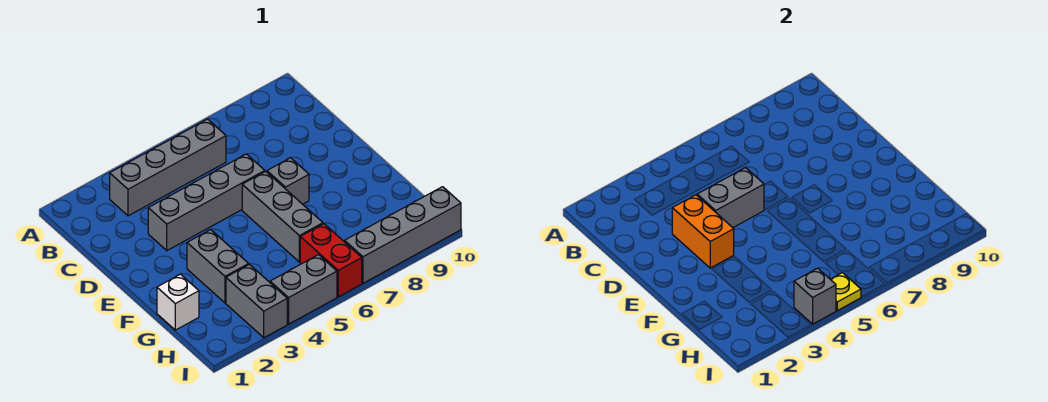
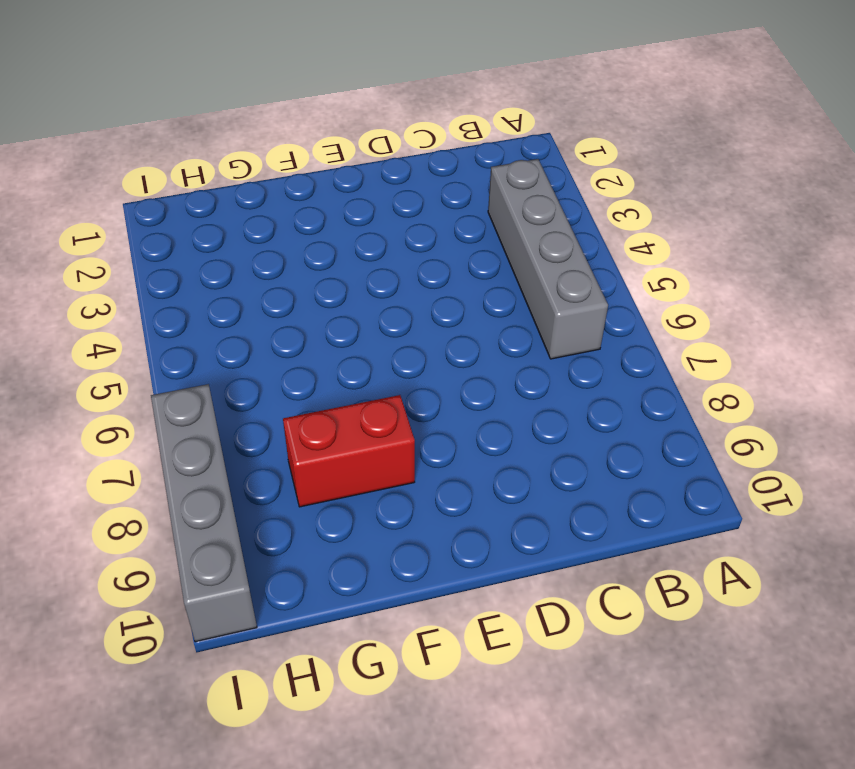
red brick F8:G8 level 1 -> red brick H6:I6 level 1
none -> grey brick D3:D6 level 1
none -> grey brick E6:G6 level 1
none -> grey brick E7 level 1

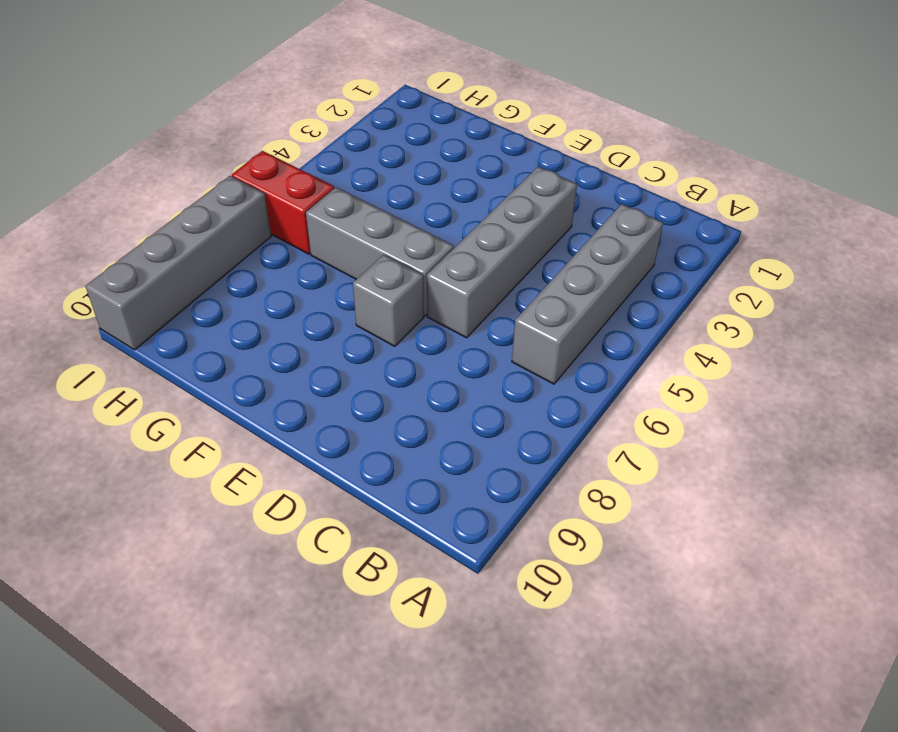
none -> grey brick F3:G3 level 1
none -> white brick G1 level 1
none -> grey brick H3:I3 level 1

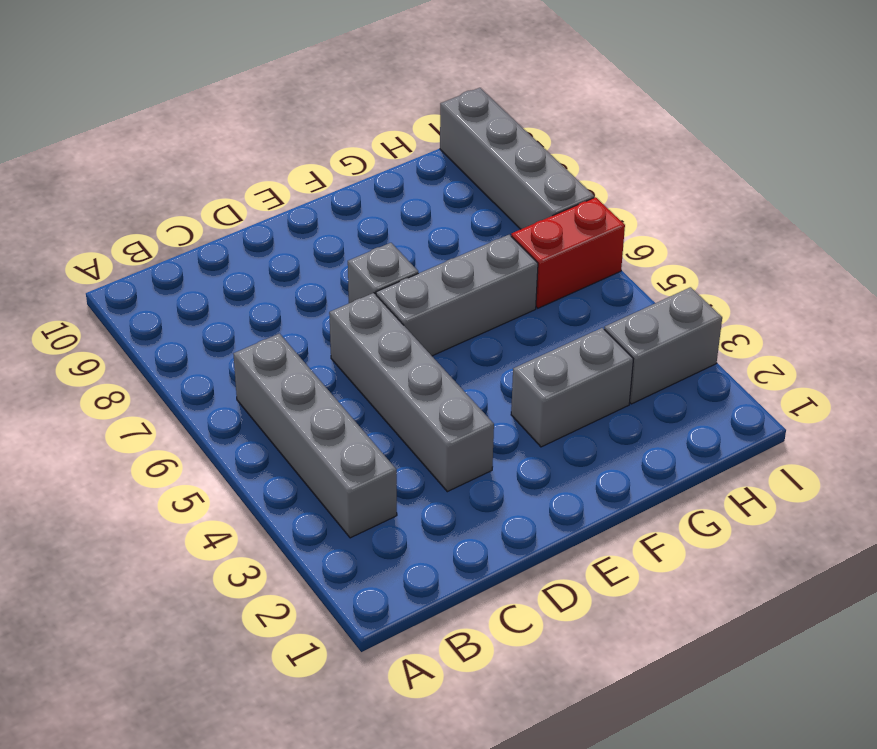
none -> white brick G1 level 1
none -> grey brick I4:I5 level 1
none -> orange brick D3:E3 level 2

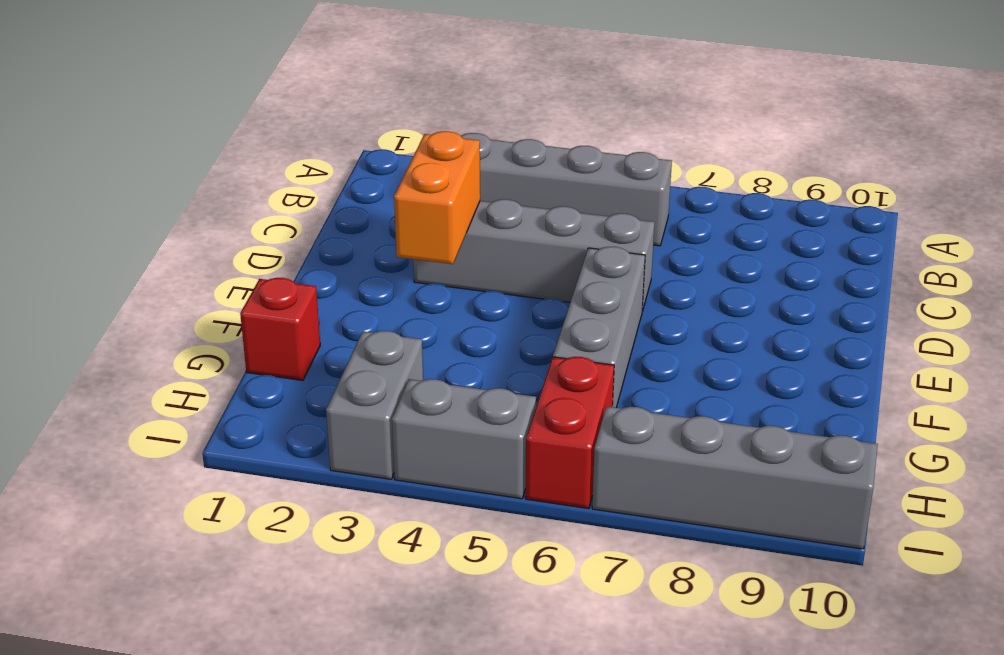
red brick G1 level 1 -> white brick G1 level 1
none -> grey brick E7 level 1
none -> grey brick F3:G3 level 1
none -> grey brick D4:D5 level 2

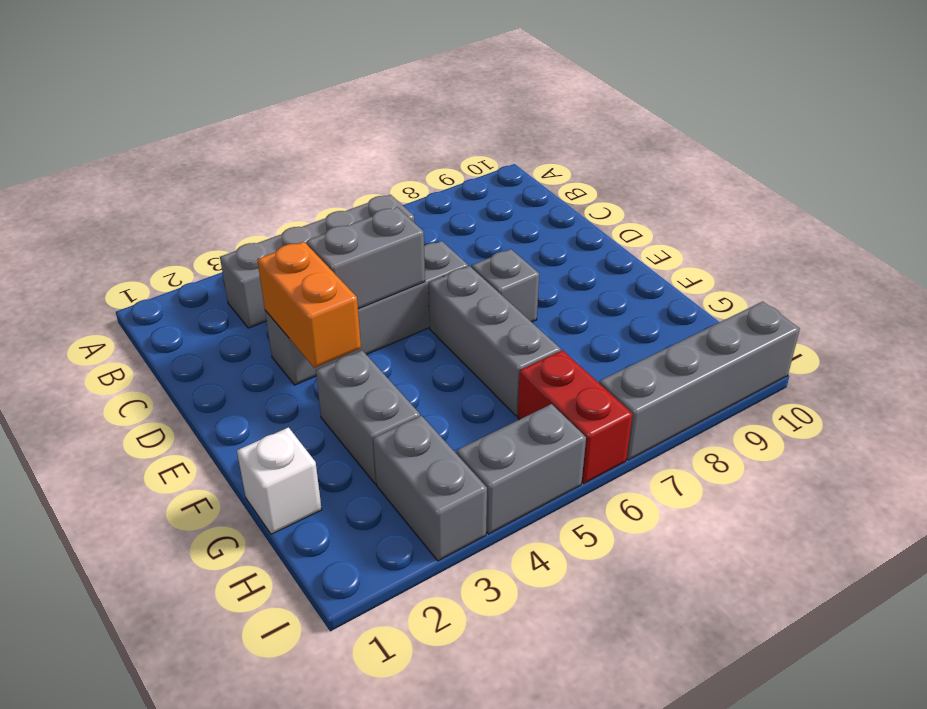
none -> grey brick I4 level 2
none -> yellow plate I5 level 2

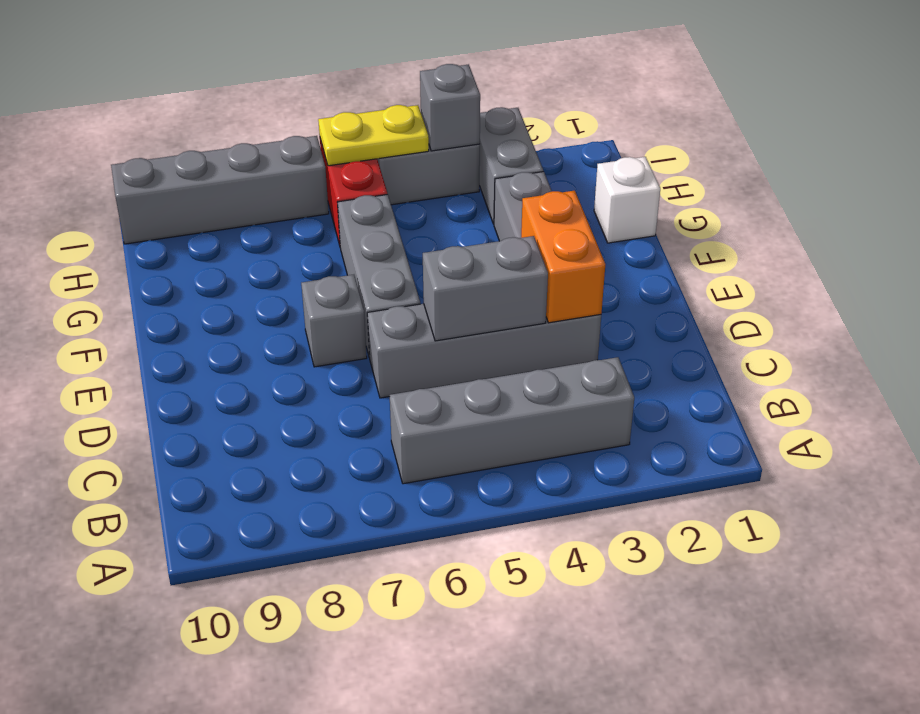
yellow plate I5:I6 level 2 -> yellow plate I5 level 2

